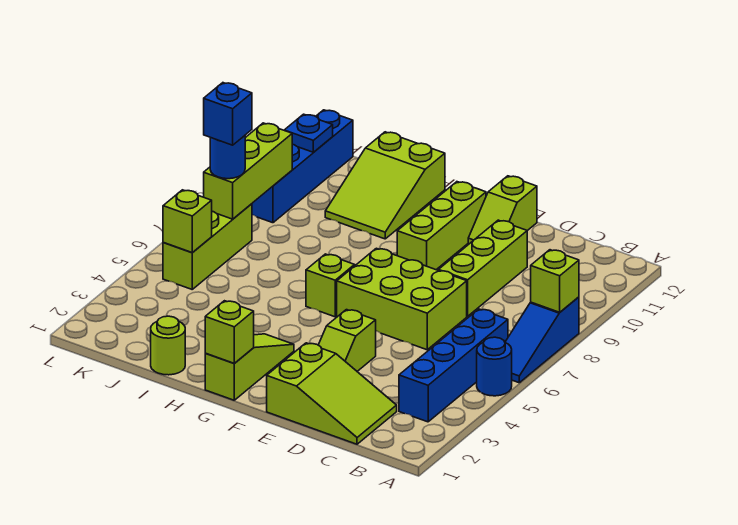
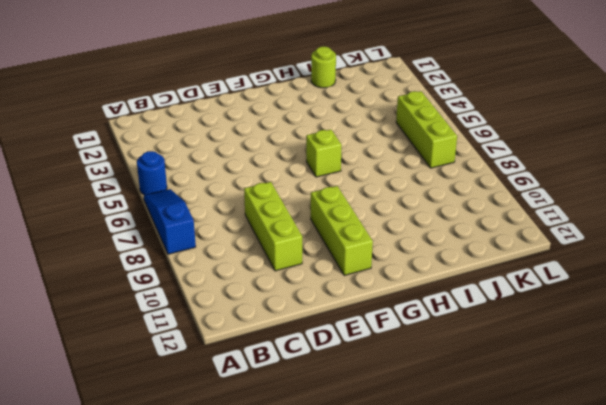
none -> blue brick B3:B6 level 1
none -> lime slope C1:E2 level 1 top E
none -> lime brick D6:F7 level 1

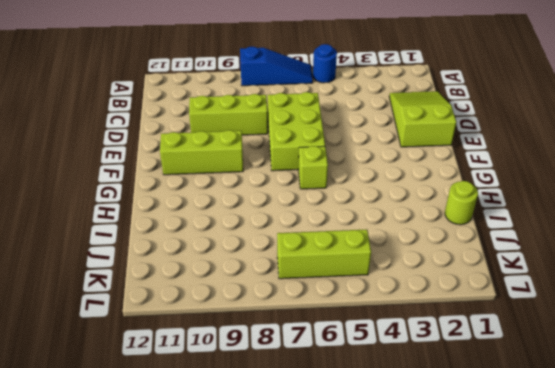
none -> blue brick B3:B6 level 1
none -> lime slope E3:E4 level 1 top 4
none -> lime slope E11:E12 level 1 top 12

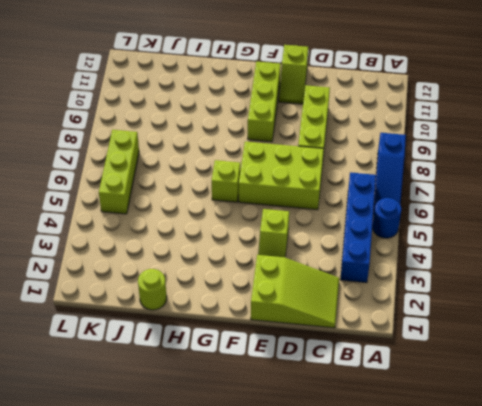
none -> lime slope G1:G3 level 1 top 1
none -> lime slope H10:I12 level 1 top 12
none -> blue brick K9:K12 level 1

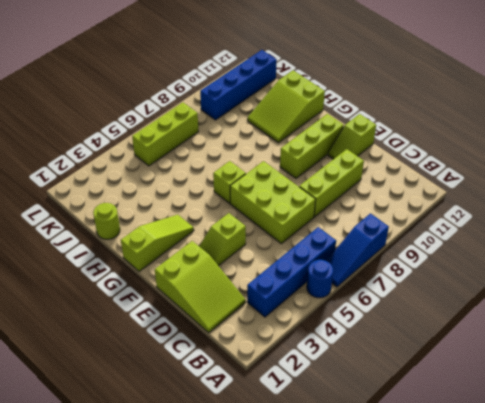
none -> lime brick A8 level 2
none -> lime brick G1 level 2
none -> lime brick K5 level 2

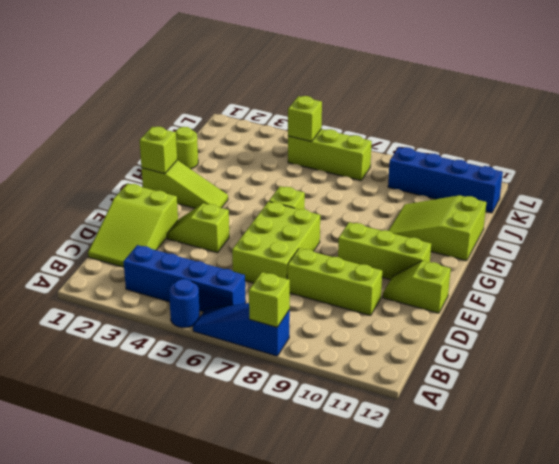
none -> lime brick K7:K9 level 2
none -> blue plate K11 level 2
none -> blue round brick K7 level 3

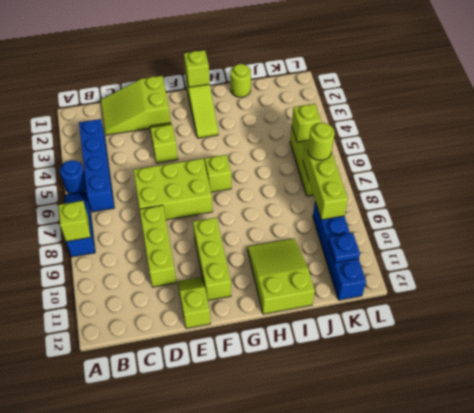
lime round brick K7 level 3 -> blue round brick K7 level 3
none -> blue brick K7 level 4

